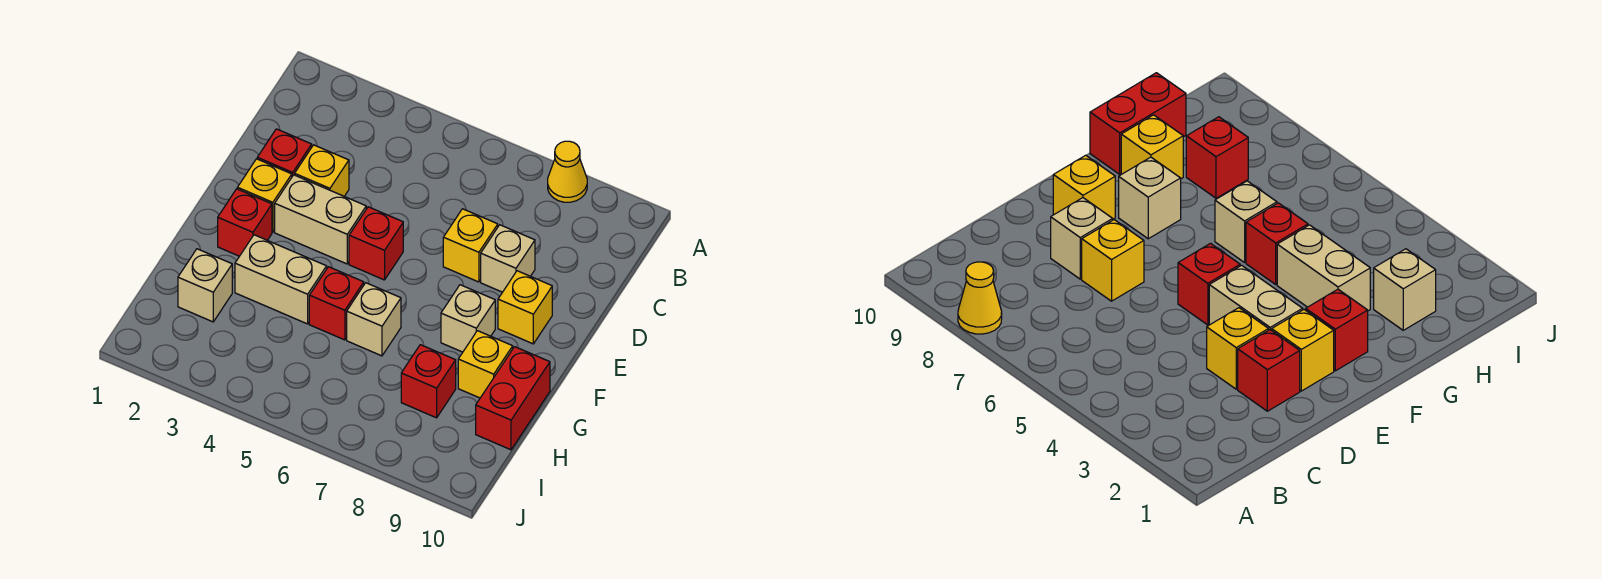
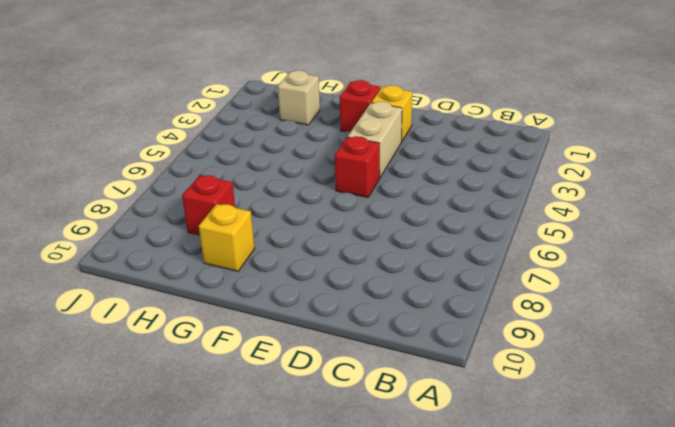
none -> yellow cone A8 level 1
none -> red brick D2 level 1
none -> yellow brick D3 level 1

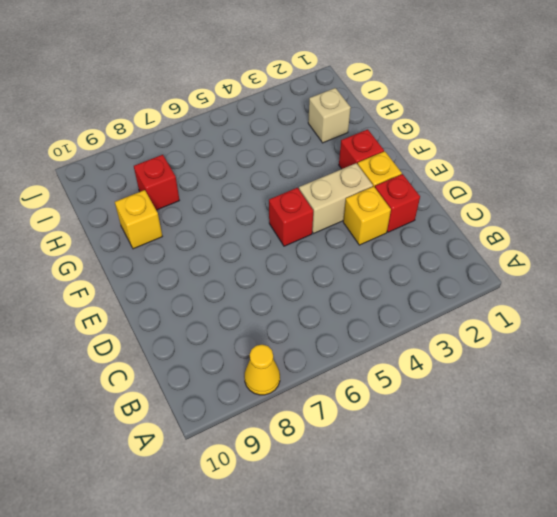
none -> yellow brick D7 level 1
none -> tan brick D8 level 1
none -> yellow brick E9 level 1

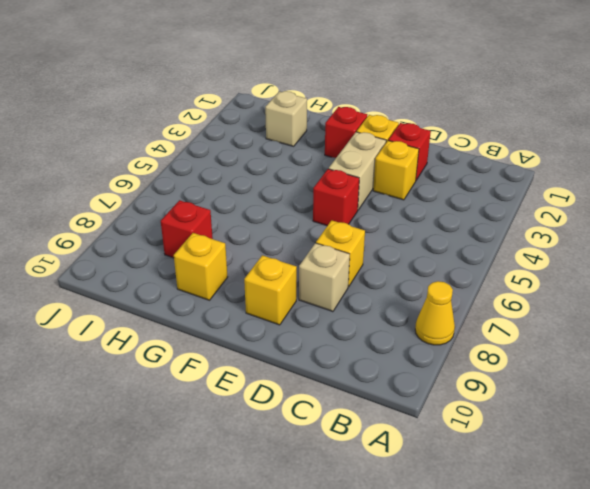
none -> tan brick F8 level 1
none -> tan brick G3:G4 level 1
none -> red brick G5 level 1

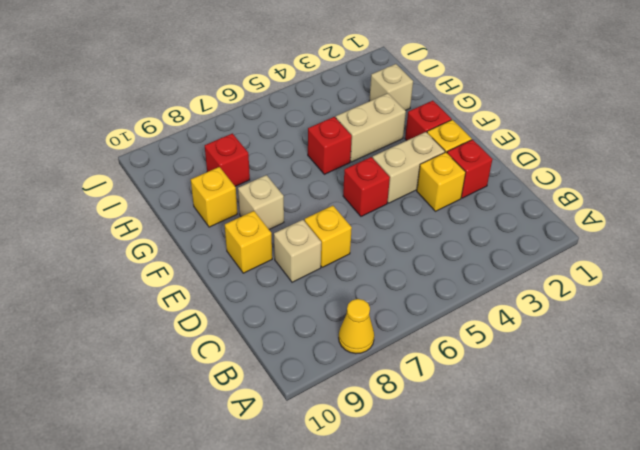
none -> tan brick G6 level 1
none -> red brick G10:H10 level 1

